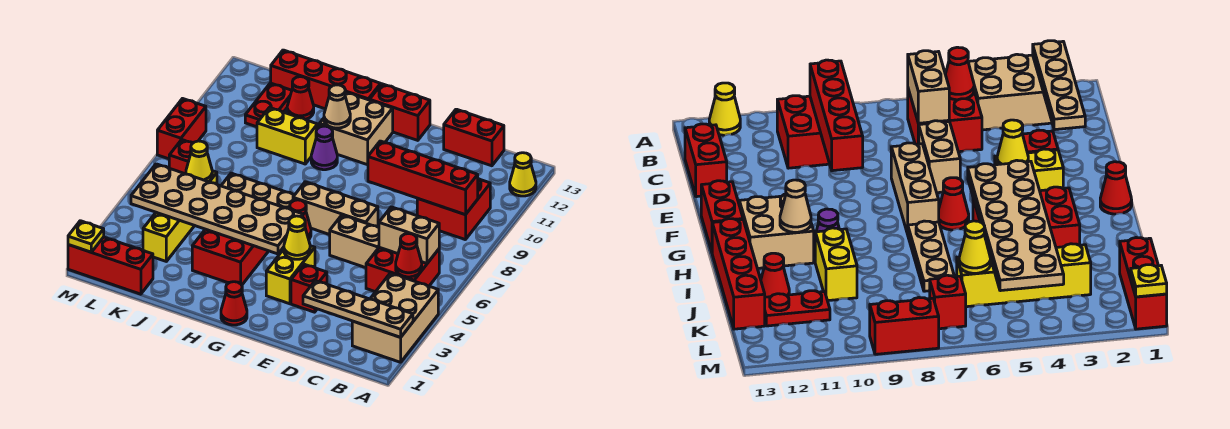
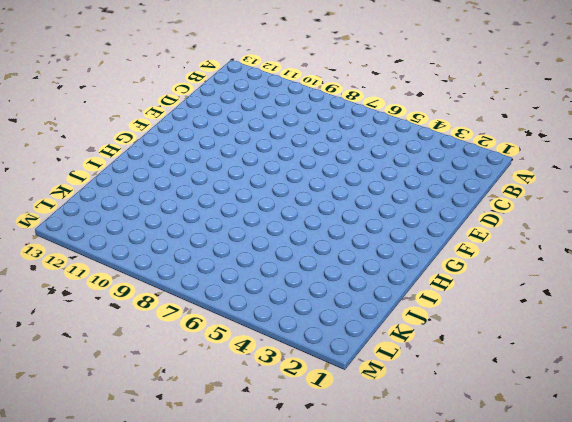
none -> tan brick A2:B4 level 1
none -> yellow cone A12 level 1
none -> red brick B5:C6 level 1
none -> red brick B9:C10 level 1

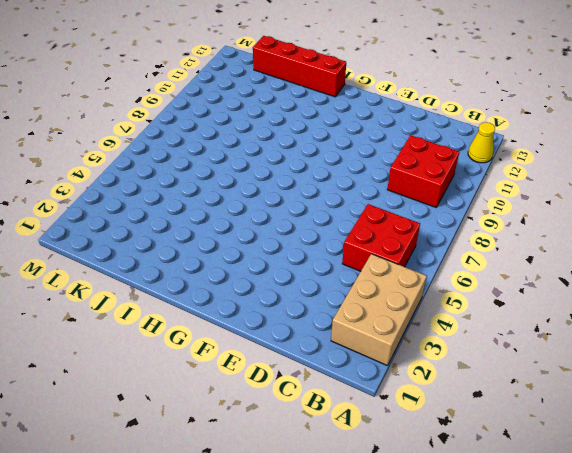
none -> red brick C13:D13 level 1
none -> tan brick D6:E6 level 1
none -> red brick E3 level 1
none -> tan brick E7:G7 level 1

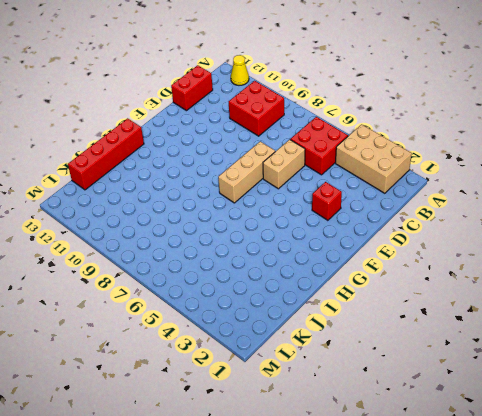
none -> yellow brick F3:F4 level 1
none -> red brick F13:G13 level 1
none -> red cone G1 level 1
none -> red cone G6 level 1

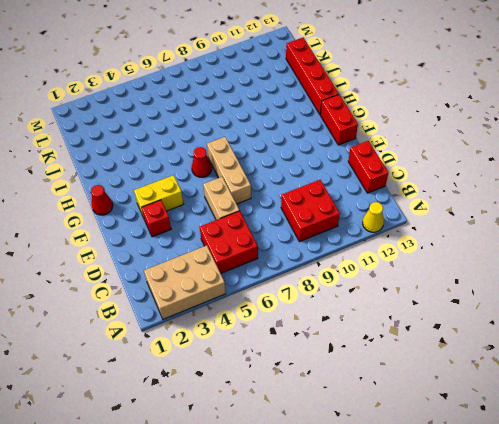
none -> tan brick G11:H12 level 1
none -> red brick H3:I5 level 1
none -> tan plate H7:J7 level 1
none -> purple cone H10 level 1

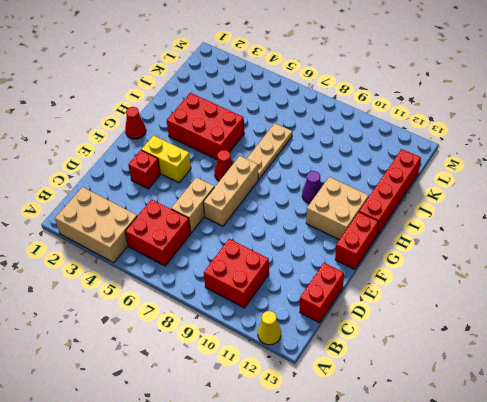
none -> yellow brick I10:J10 level 1
none -> red cone J12 level 1
none -> red brick K1:M1 level 1
none -> yellow brick K3:K6 level 1

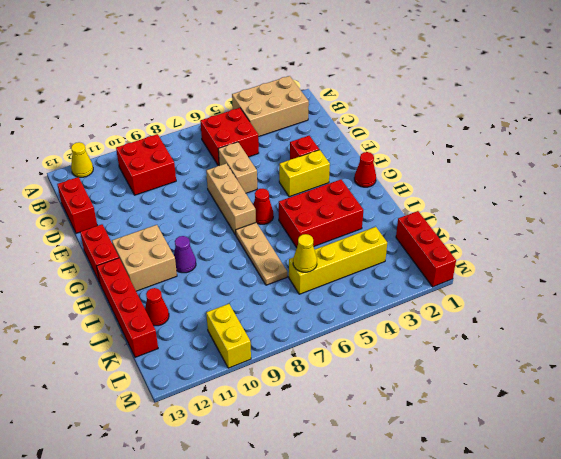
yellow brick L10:M10 level 1 -> yellow brick I10:J10 level 1
none -> red plate K11:K12 level 1
none -> red brick L7 level 1
none -> red brick M8:M9 level 1
none -> tan plate A2:D2 level 2

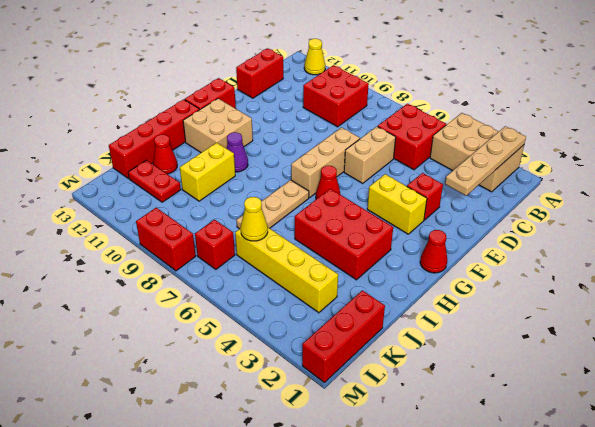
none -> red cone B5 level 2
none -> tan brick B6:C6 level 2
none -> red brick B9:E9 level 2
none -> yellow cone F4 level 2

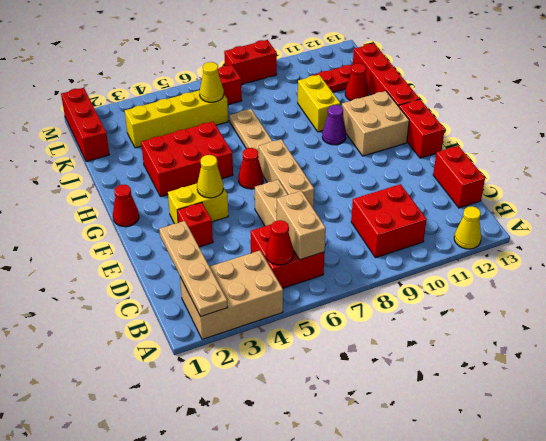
none -> red brick B9:E9 level 2
none -> tan plate G4:L5 level 2
none -> tan cone H11 level 2
none -> yellow plate M1 level 2

